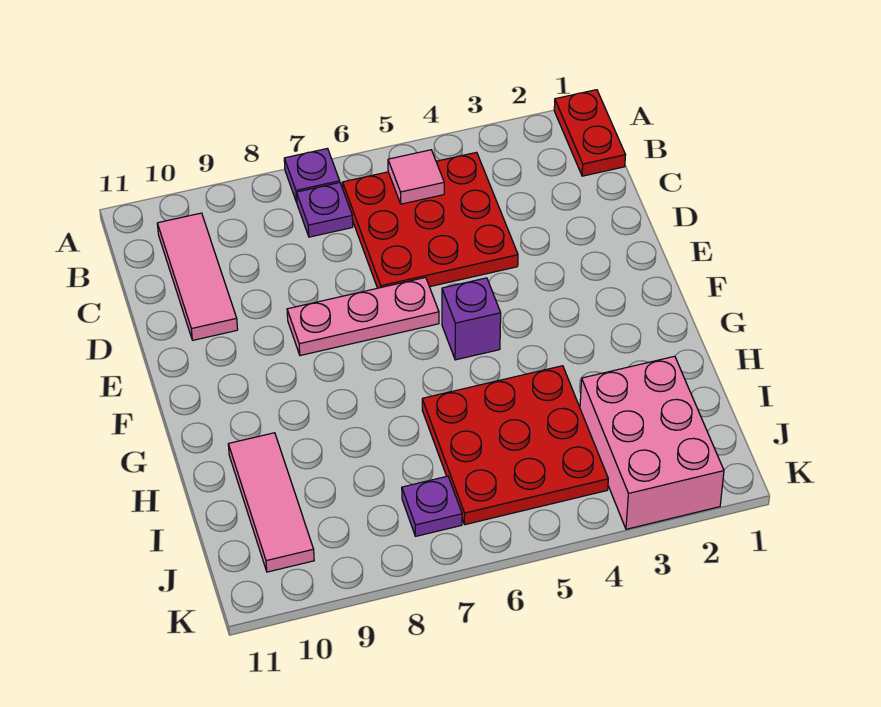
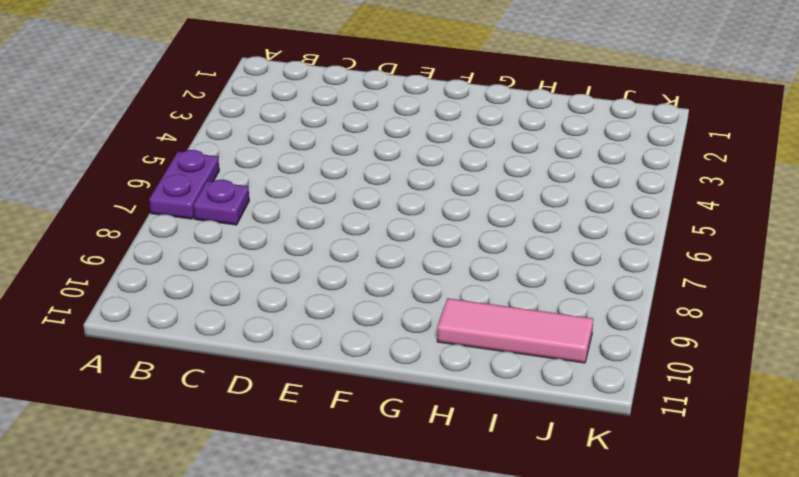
purple plate A6:A7 level 1 -> purple plate A7 level 1
none -> red plate A1:B1 level 1
none -> red plate B4:D6 level 1
none -> pink tile B10:D10 level 1

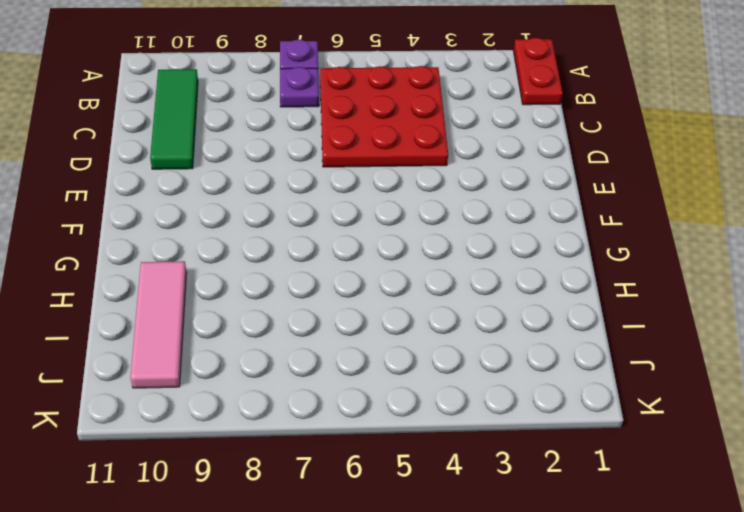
green tile B10:D10 level 1 -> pink tile B10:D10 level 1
none -> pink plate E6:E8 level 1
none -> purple brick F5 level 1
none -> red plate H4:J6 level 1

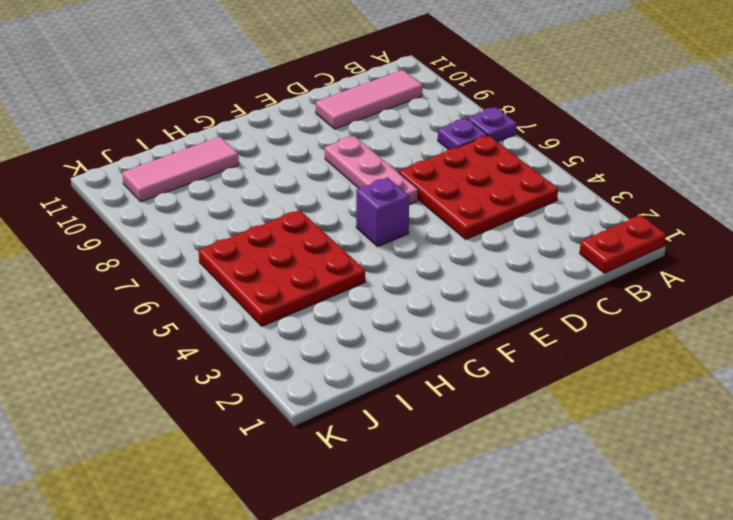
none -> pink brick I2:K3 level 1
none -> purple plate J7 level 1
none -> pink tile B5 level 2

